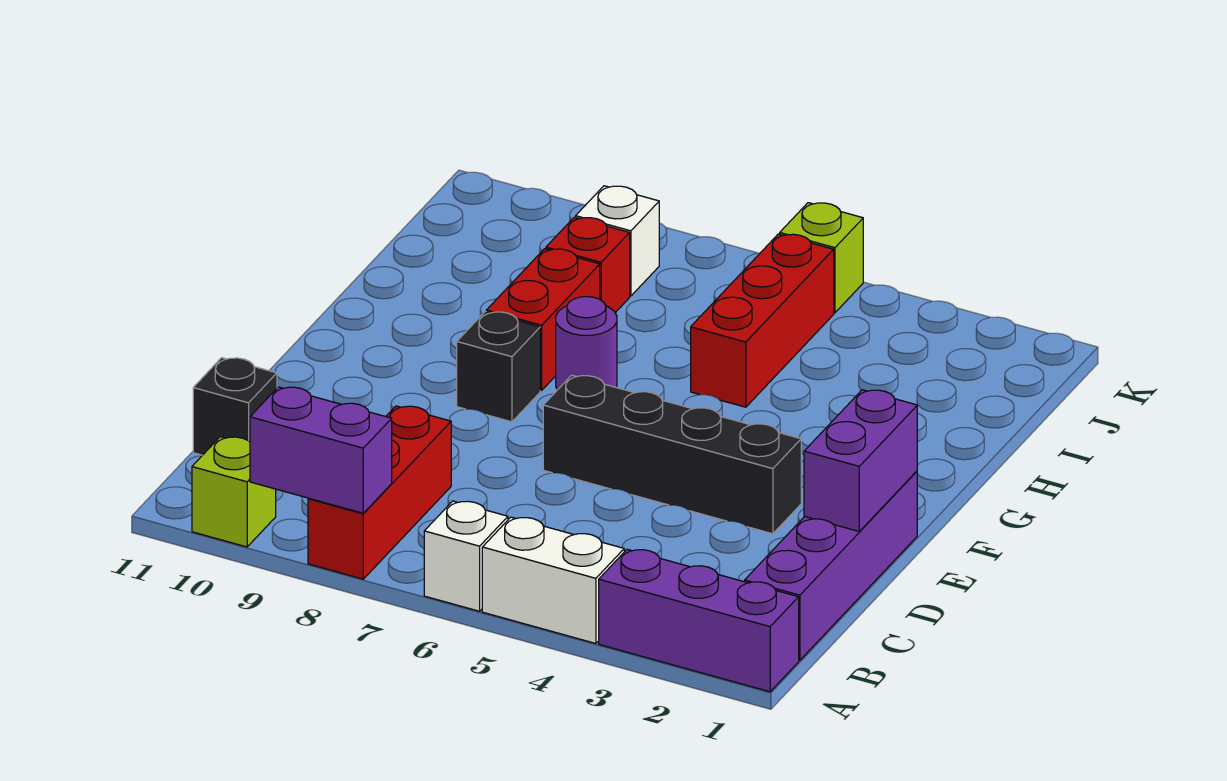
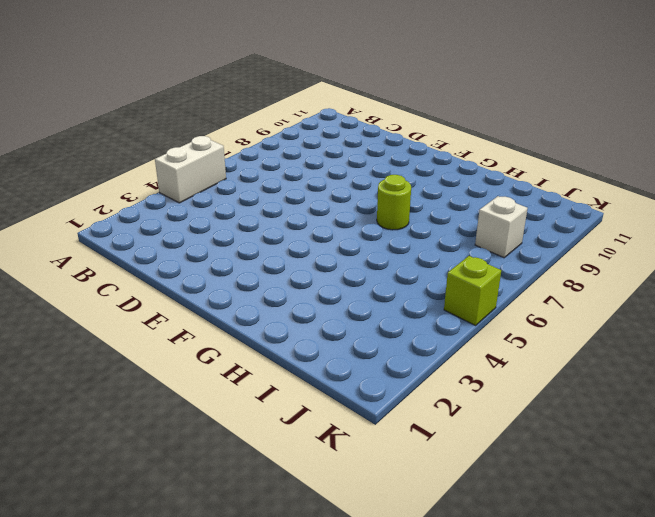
lime round brick G7 level 1 -> purple round brick G7 level 1
none -> purple brick A1:A3 level 1
none -> white brick A6 level 1
none -> red brick A8:C8 level 1

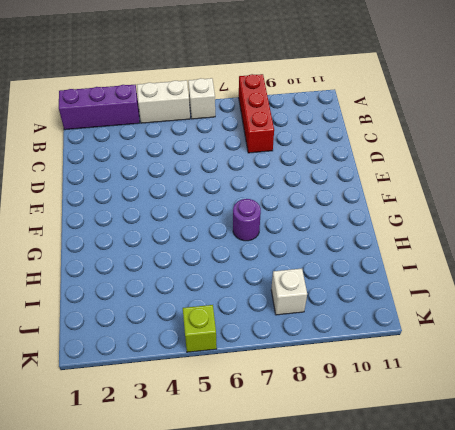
none -> lime brick A10 level 1
none -> purple brick B1:E1 level 1
none -> black brick C11 level 1

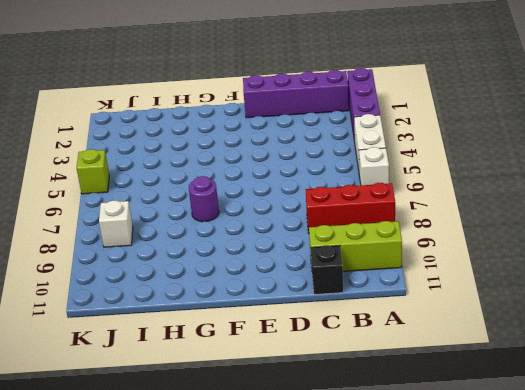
lime brick A10:C10 level 1 -> lime brick A10 level 1
none -> black brick E3:E6 level 1
none -> black brick F8 level 1
none -> red brick G8:H8 level 1

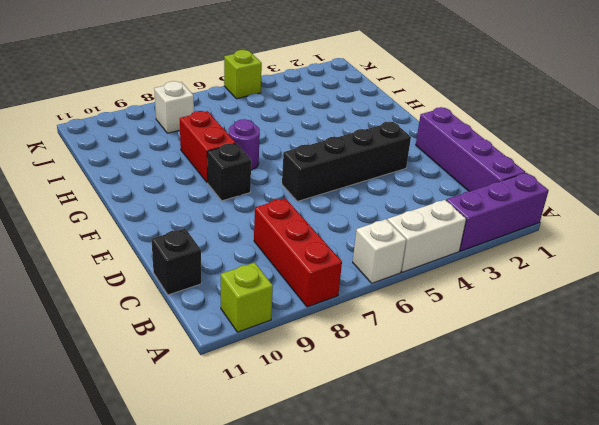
none -> red brick H5:J5 level 1
none -> red brick I8 level 1
none -> purple brick A8:A9 level 2

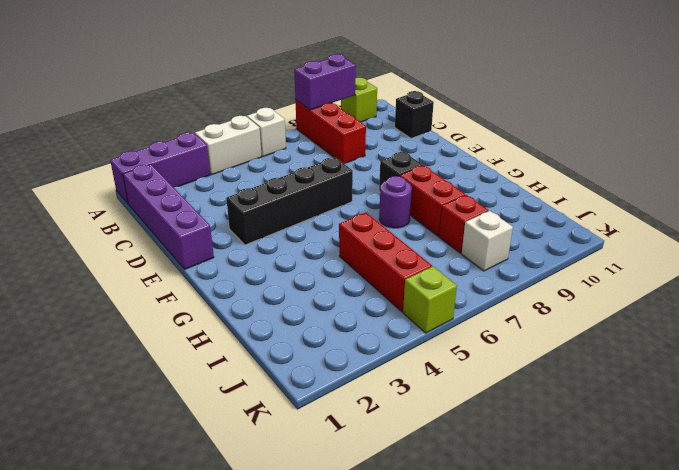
none -> purple brick D1:E1 level 2

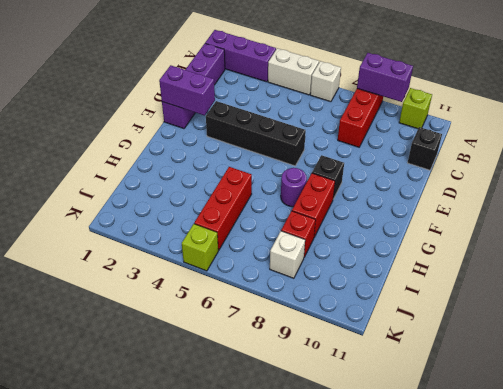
purple brick E1:E2 level 2 -> purple brick D1:E1 level 2

